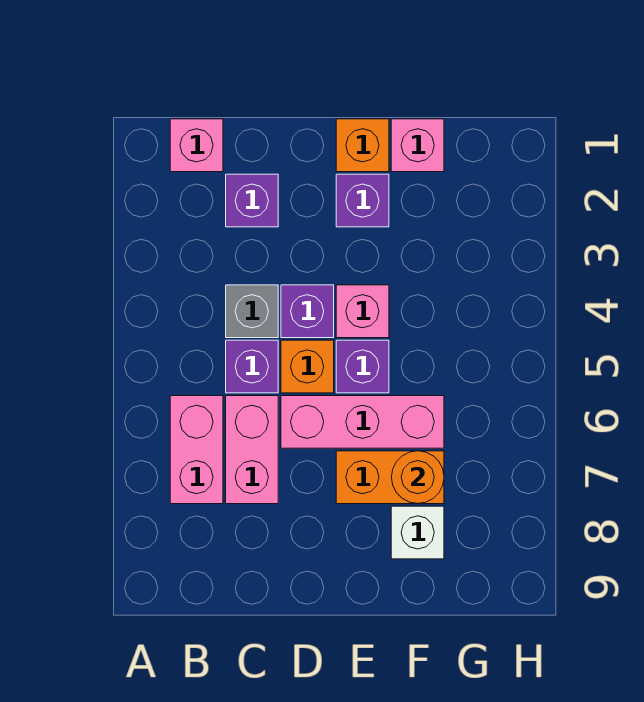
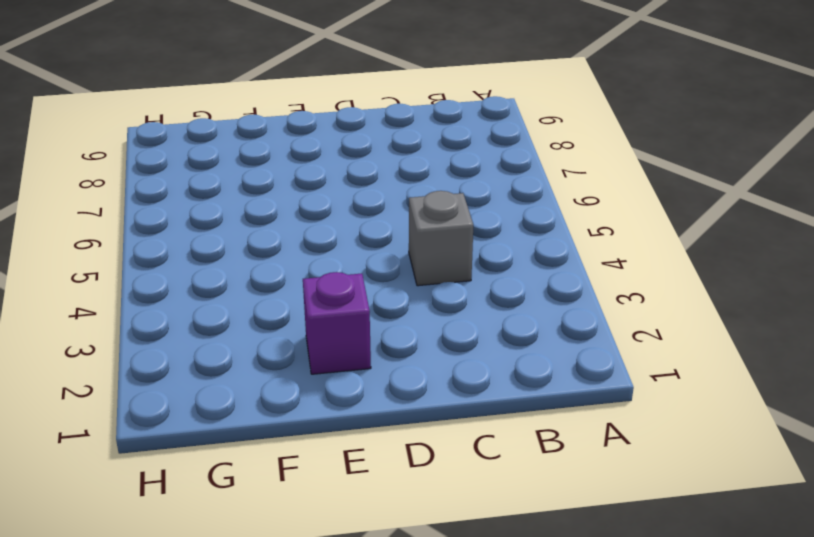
none -> pink brick B1 level 1
none -> pink brick B6:B7 level 1
none -> purple brick C2 level 1

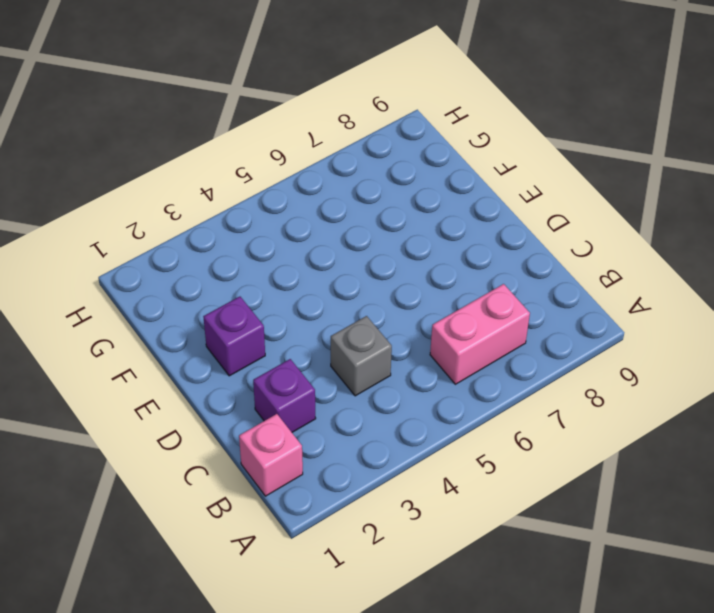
none -> purple brick C5 level 1
none -> pink brick C6:C7 level 1
none -> purple brick D4 level 1

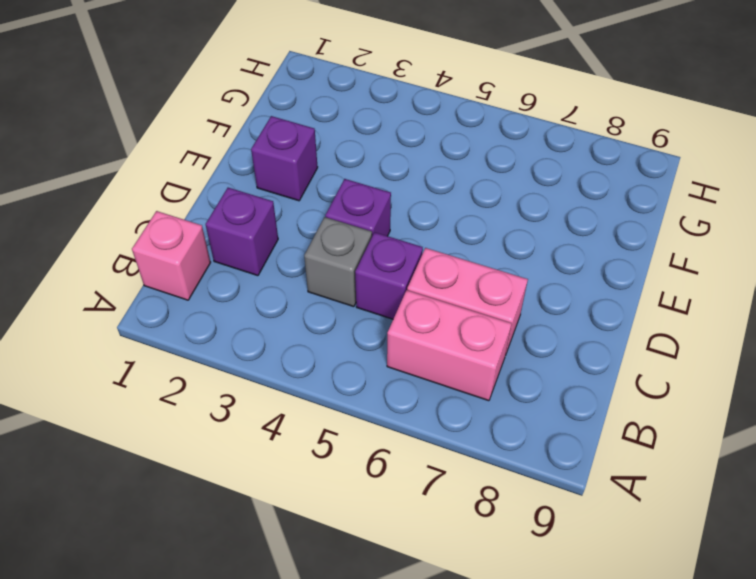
none -> orange brick D5 level 1
none -> pink brick D6:F6 level 1
none -> orange brick E1 level 1

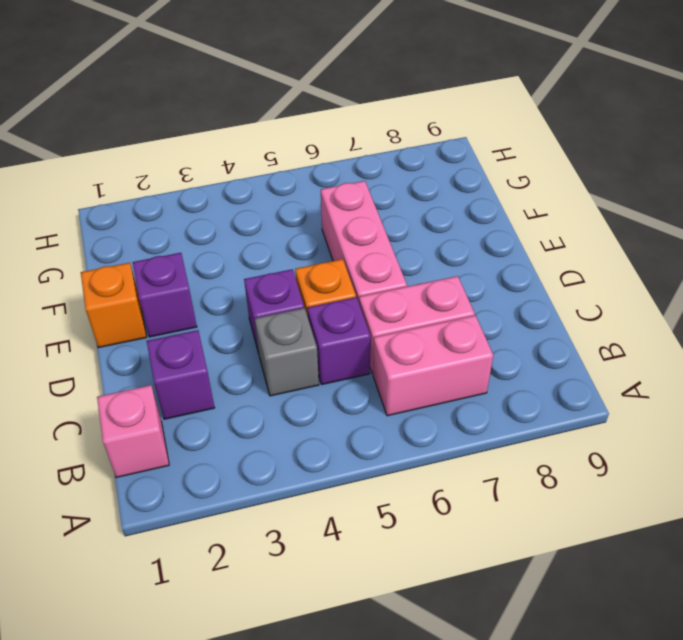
none -> pink brick E4 level 1
none -> purple brick E5 level 1
none -> orange brick E7:F7 level 1

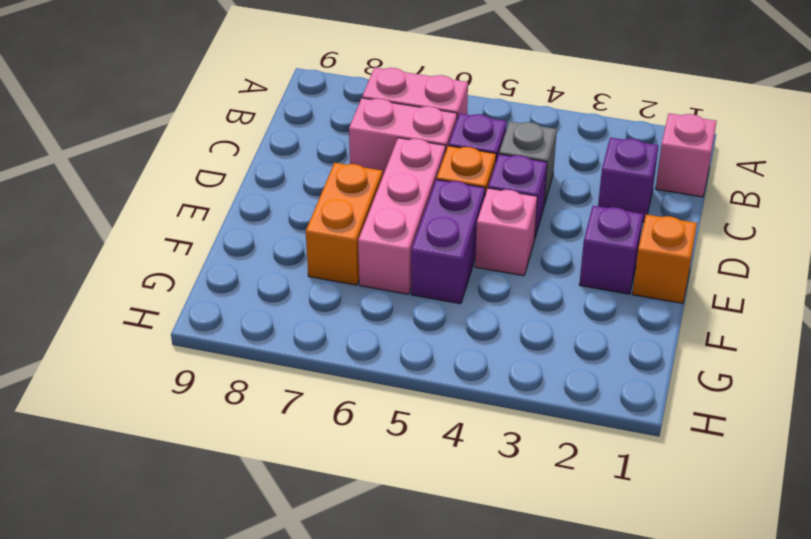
purple brick E5:F5 level 1 -> purple brick E5 level 1
none -> pink brick F1 level 1
none -> white brick F8 level 1
none -> orange round brick F7 level 2

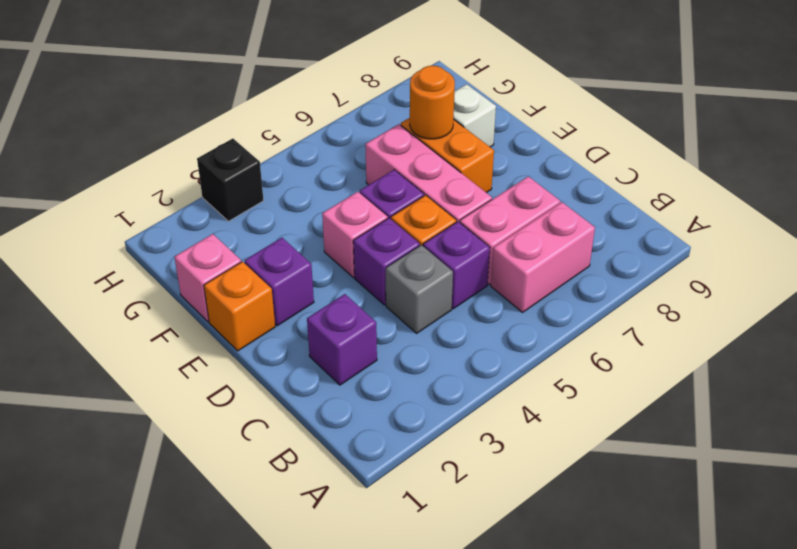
black brick H3 level 1 -> none
none -> pink brick B1 level 1

